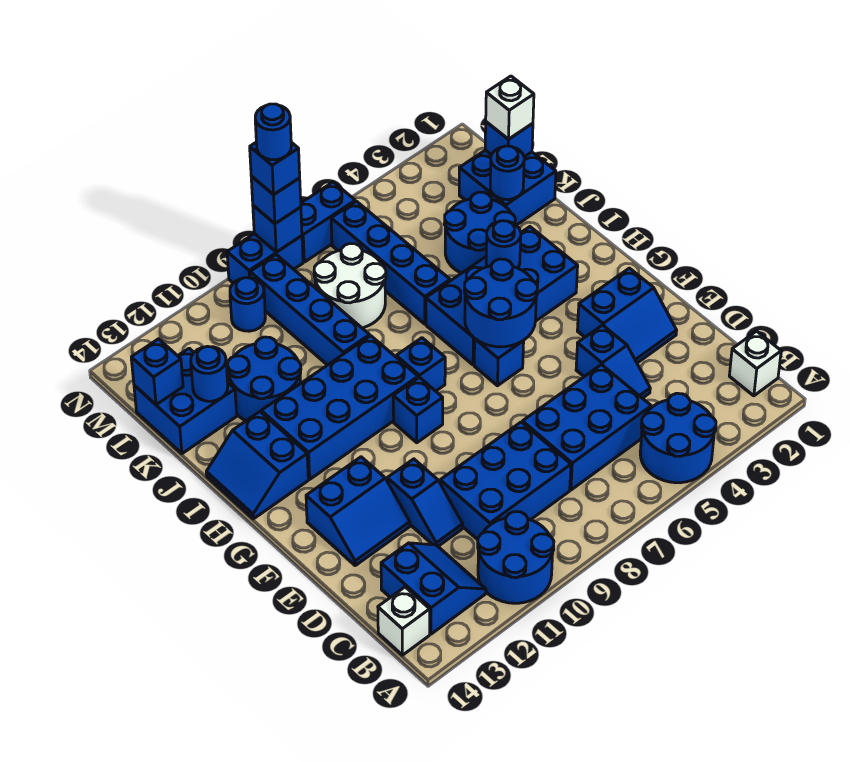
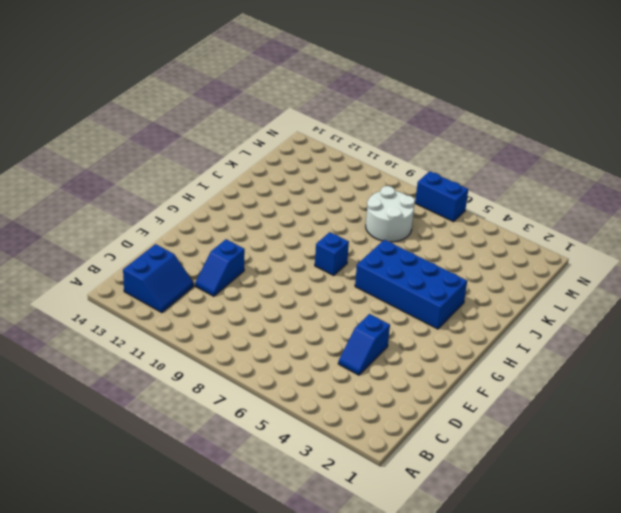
none -> blue round brick A4:B5 level 1
none -> blue round brick A10:B11 level 1
none -> white brick B1 level 1
none -> white brick B14 level 1

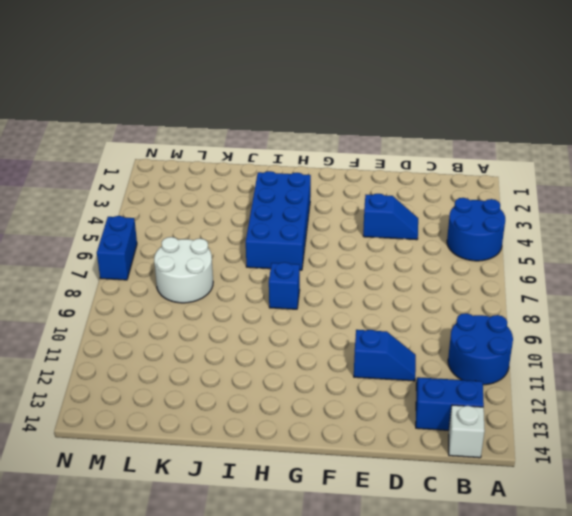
none -> white brick B1 level 1
none -> blue brick C5:D7 level 1
none -> blue brick C8:D10 level 1
none -> blue slope E2:F3 level 1 top F

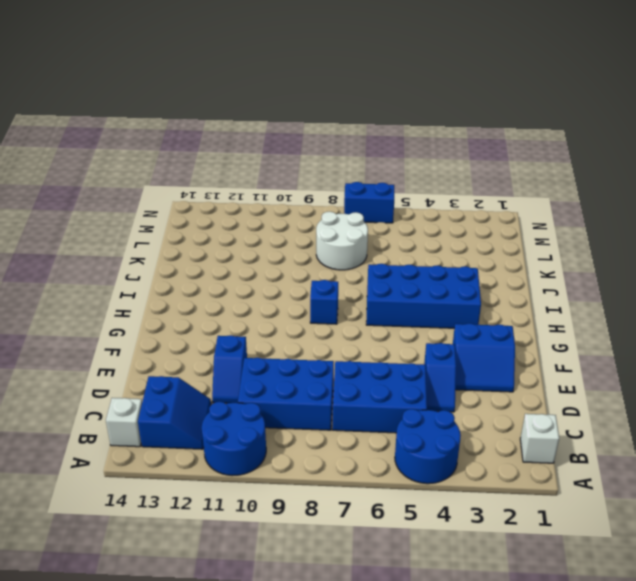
none -> blue slope E12:F13 level 1 top F
none -> blue brick G6 level 1
none -> blue brick G9 level 1
none -> blue brick H9:I12 level 1

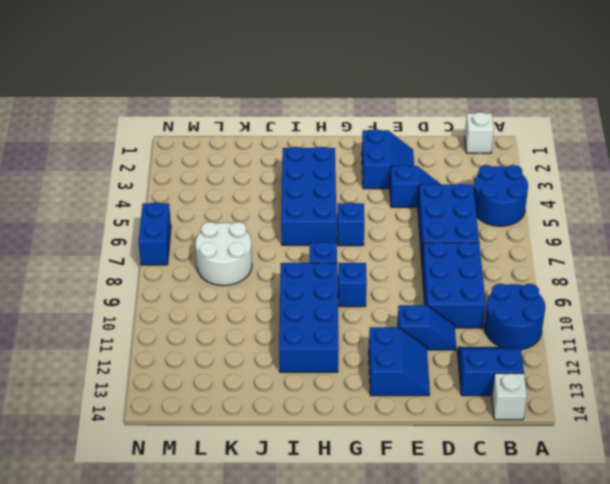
none -> blue slope H13:I14 level 1 top 13
none -> blue round brick J3:K4 level 1
none -> blue brick J6:M6 level 1
none -> blue brick J9:M9 level 1

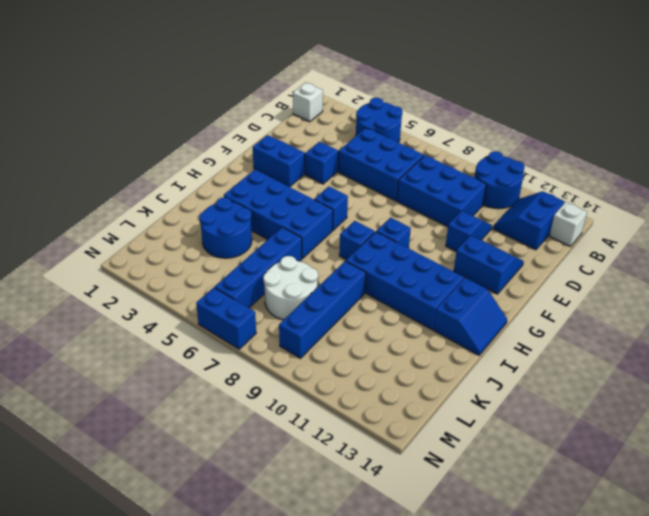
none -> blue round brick J11:K12 level 1
none -> blue brick K1:L2 level 1
none -> blue brick K13:L14 level 1
none -> blue round brick M10 level 1

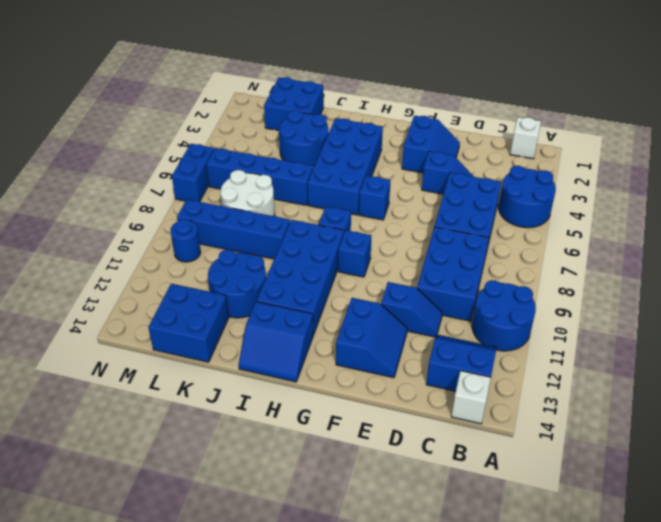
none -> blue brick N8:N9 level 1
none -> blue round brick G5:H6 level 2
none -> blue round brick I4 level 2
none -> blue round brick K2 level 2

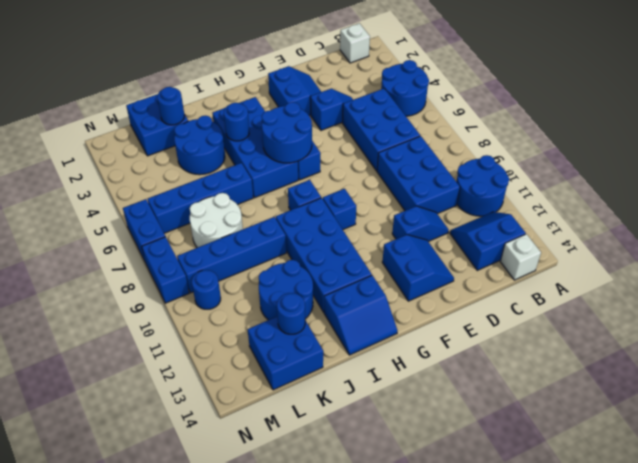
none -> blue brick L1 level 2
none -> blue brick L14 level 2
none -> blue brick N8 level 2
none -> white brick L1 level 3

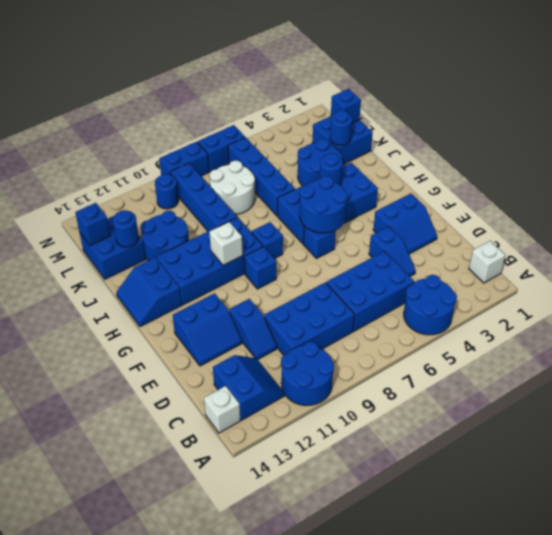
white brick H10 level 2 -> white brick L1 level 3
none -> blue brick N8 level 2
none -> blue brick N8 level 3
none -> blue brick N8 level 4
none -> blue round brick N8 level 5

